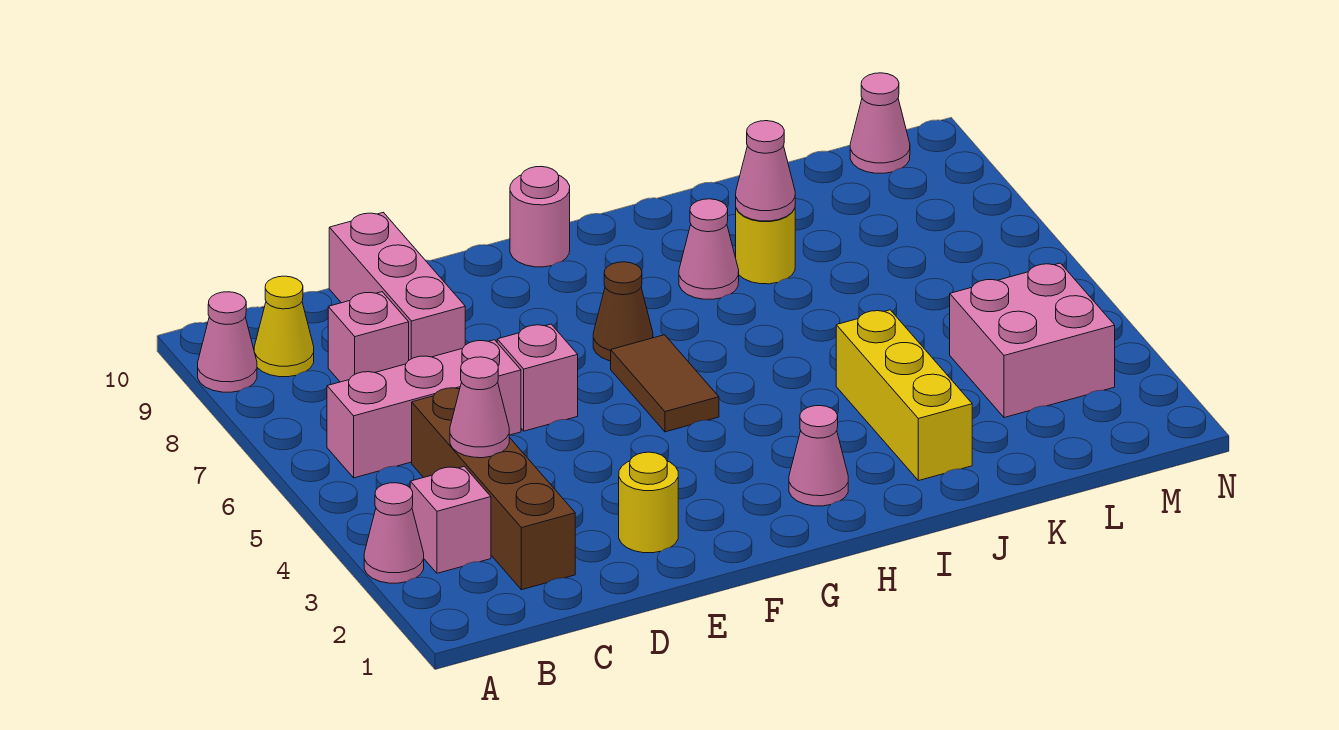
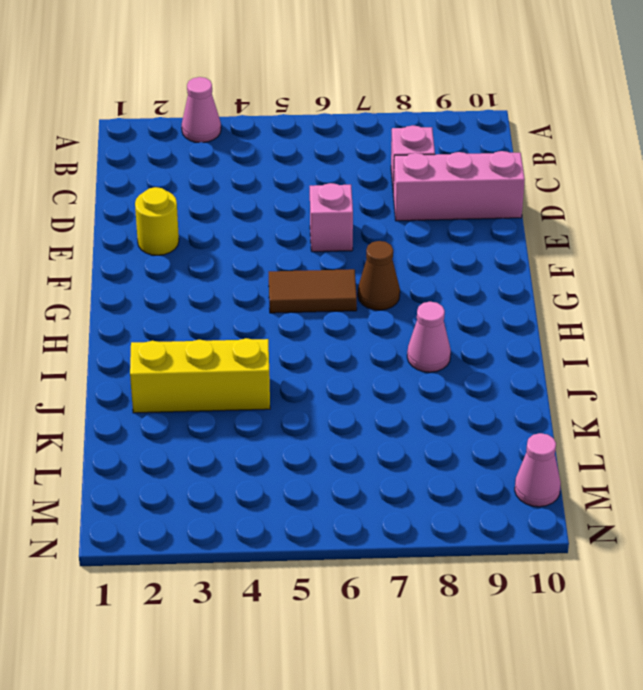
none -> pink cone A9 level 1
none -> pink brick B3 level 1
none -> pink brick B6:D6 level 1

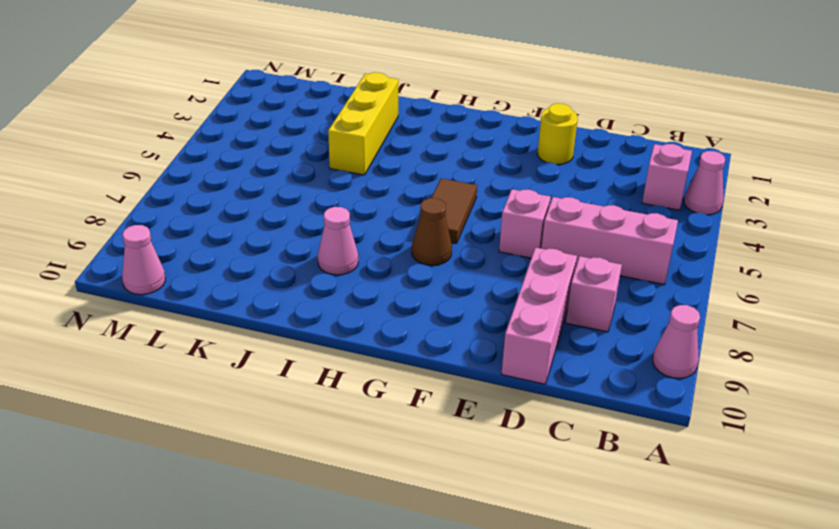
none -> yellow cone B9 level 1
none -> brown brick C2:C5 level 1
none -> pink round brick G10 level 1

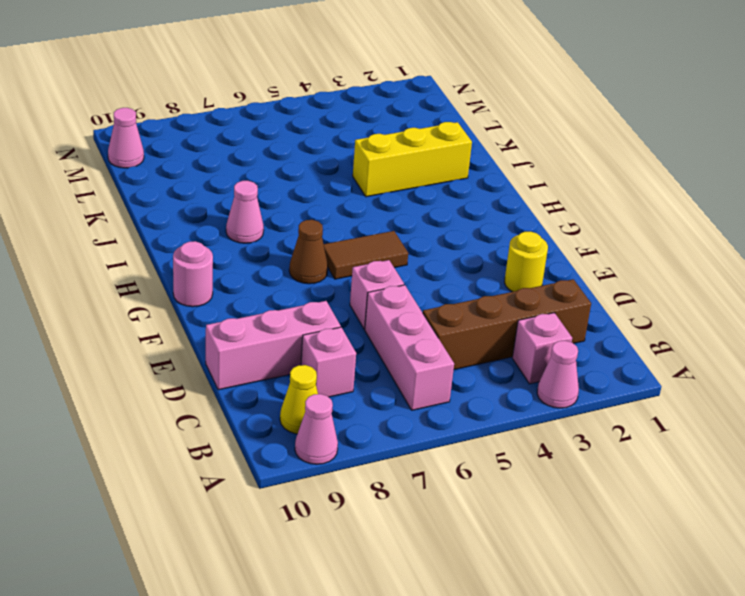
none -> pink cone H2 level 1
none -> yellow round brick J8 level 1
none -> pink brick L3:M4 level 1

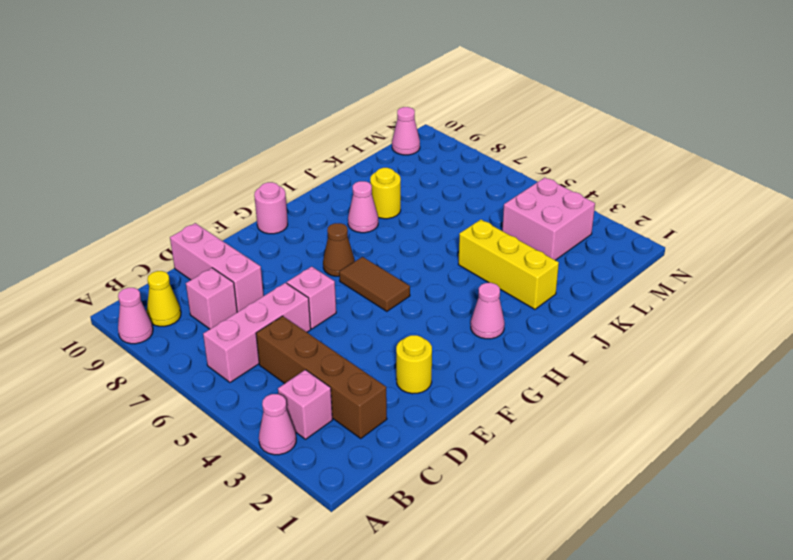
none -> pink cone C4 level 2
none -> pink cone J8 level 2

